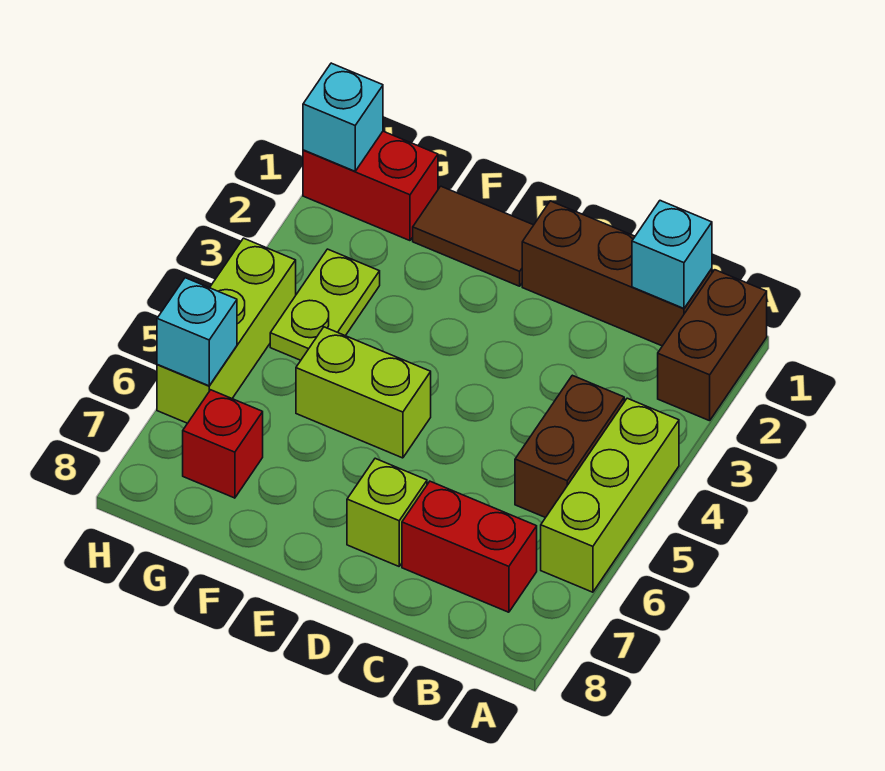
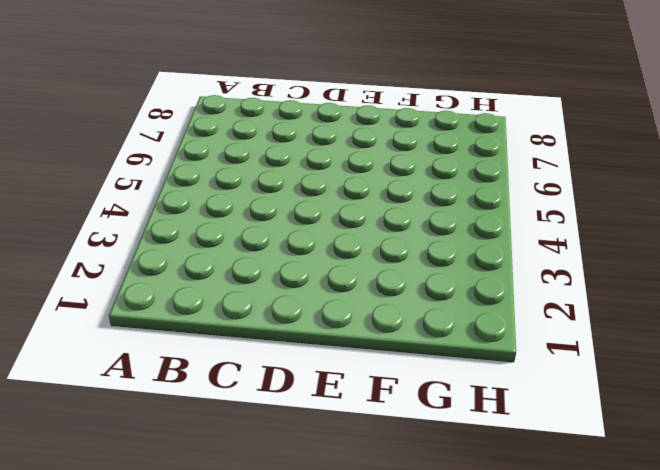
none -> brown brick A1:A2 level 1
none -> lime brick A4:A6 level 1
none -> brown brick B1:D1 level 1

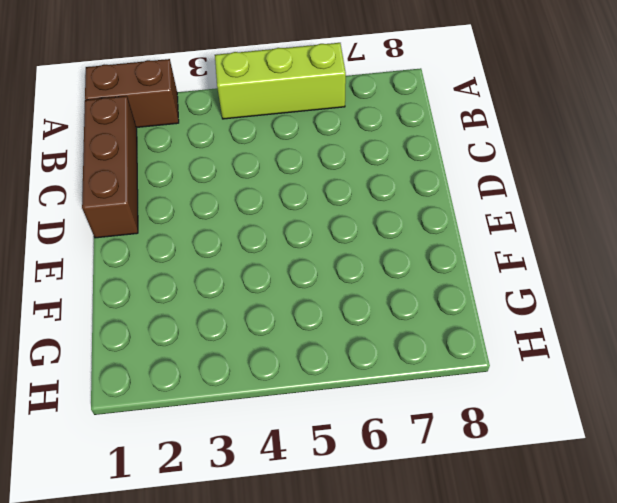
none -> brown brick B4:B5 level 1
none -> red brick B7:C7 level 1
none -> lime brick D7 level 1

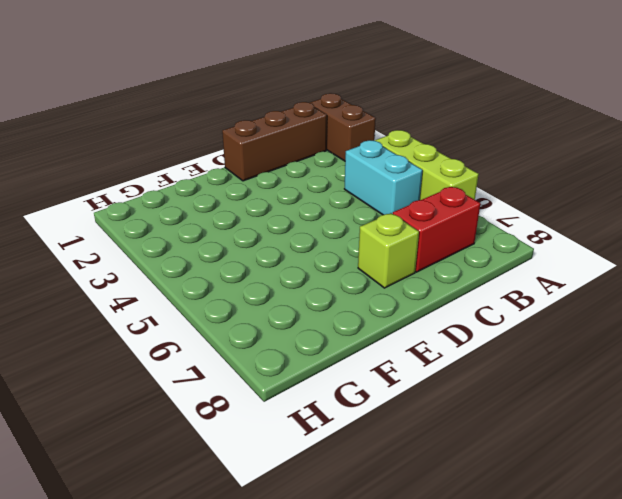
cyan brick B4:B5 level 1 -> brown brick B4:B5 level 1
none -> brown tile E1:F1 level 1
none -> lime brick E5:F5 level 1
none -> red brick G1:H1 level 1

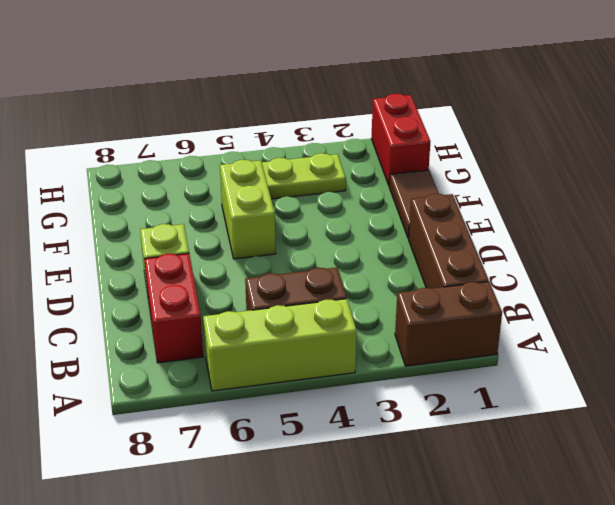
none -> red brick G7 level 1
none -> lime brick H4:H6 level 1
none -> cyan brick B1 level 2

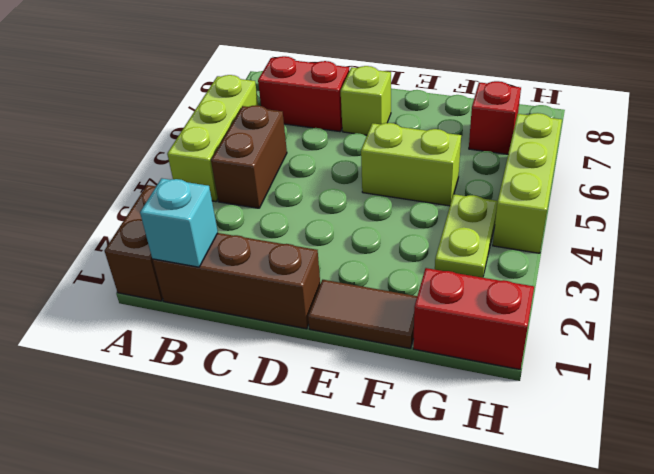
none -> cyan brick H1 level 2
none -> cyan brick H6 level 2

